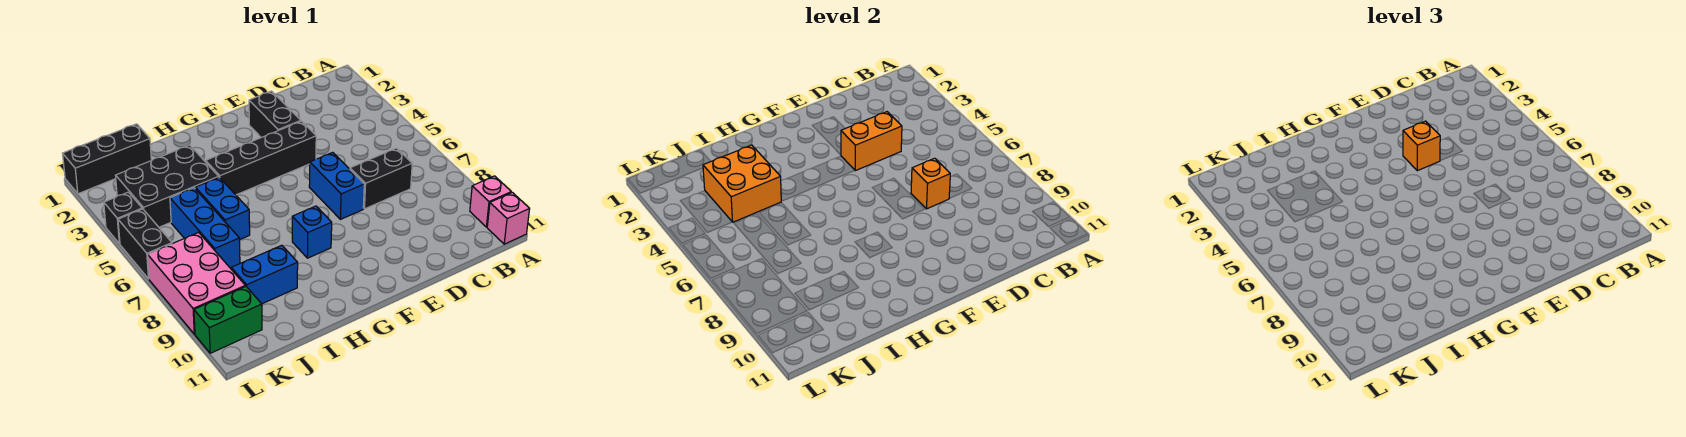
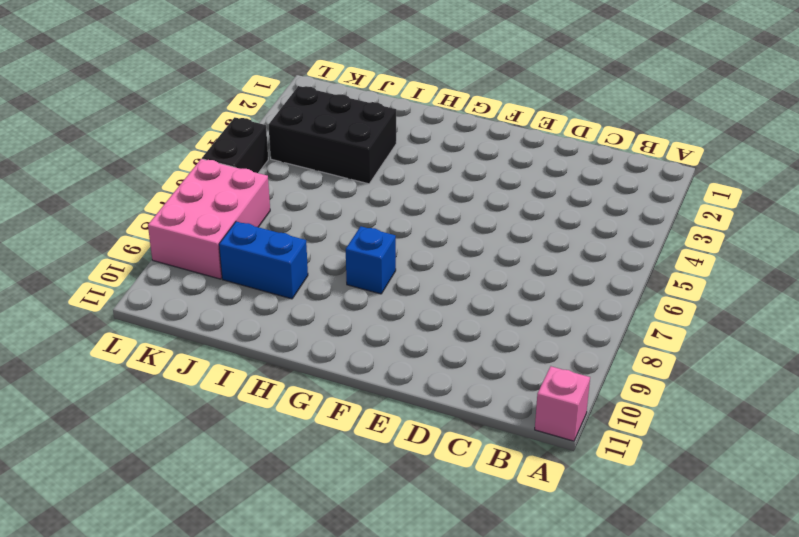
none -> pink brick A10 level 1
none -> black brick C7:D7 level 1
none -> black brick E2:E3 level 1

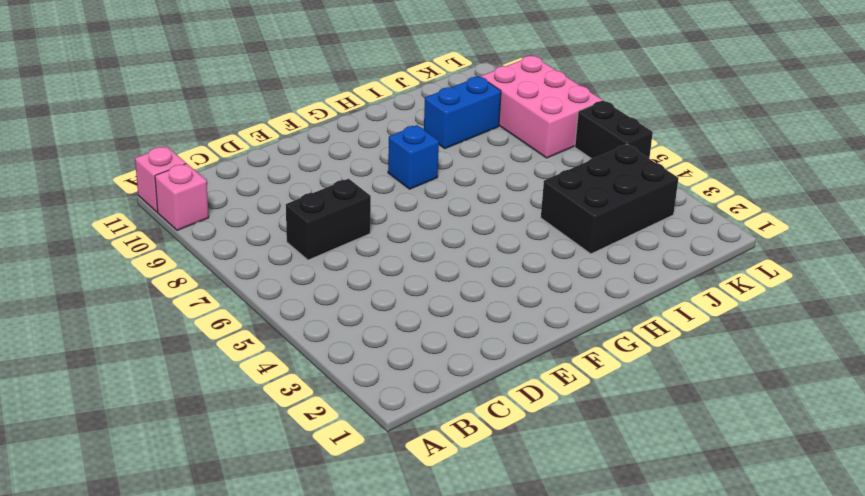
none -> black brick E2:E3 level 1
none -> black brick E4:H4 level 1
none -> blue brick E6:E7 level 1

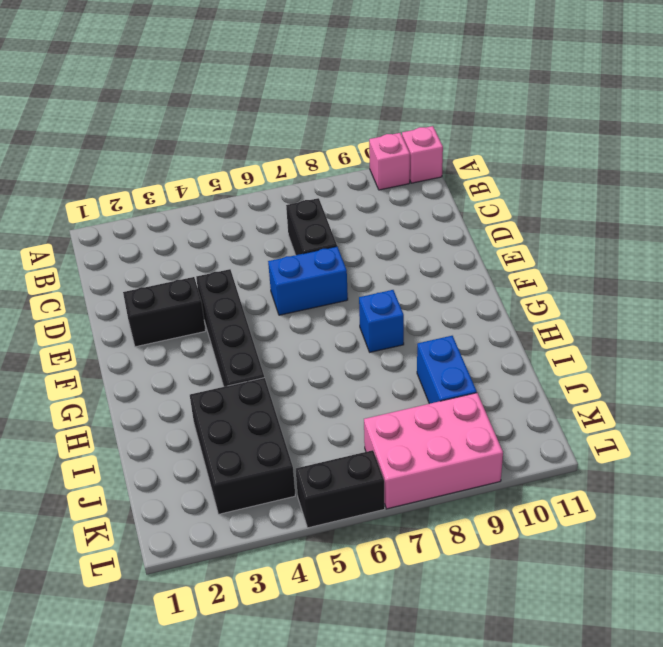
none -> blue brick I5:I6 level 1
none -> black brick J1:L1 level 1
none -> blue brick J5:J7 level 1

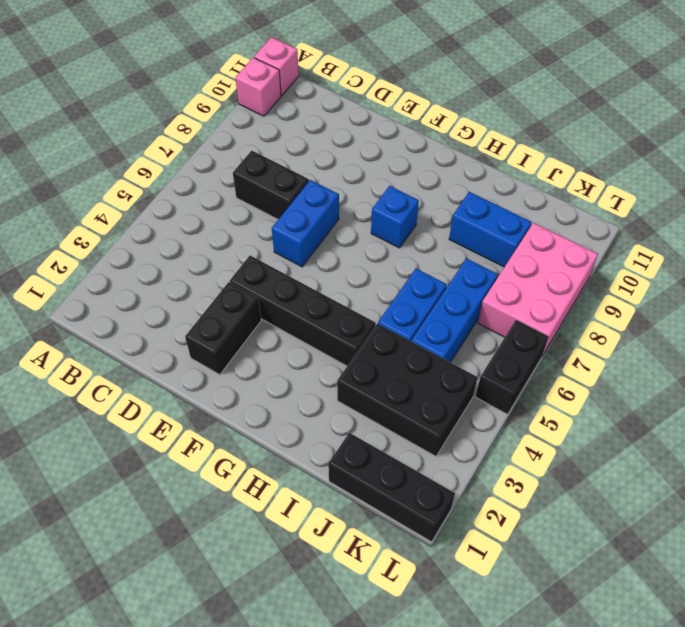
none -> green brick K10:L10 level 1
none -> black brick L4 level 1
none -> orange brick D4:E4 level 2

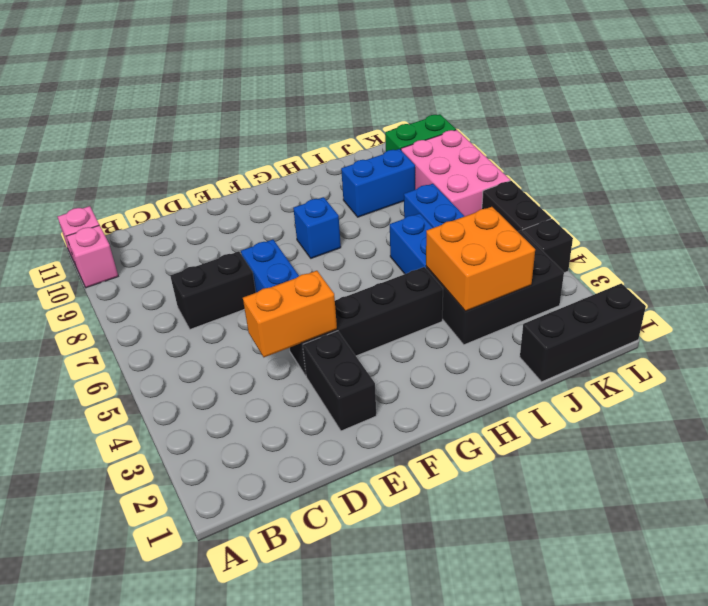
none -> orange brick D7 level 2
none -> orange brick E4 level 3

